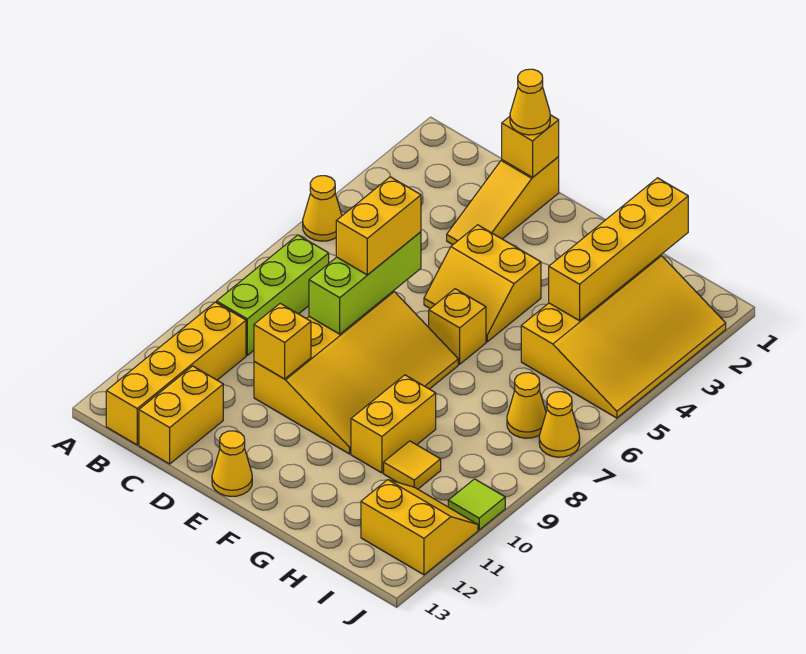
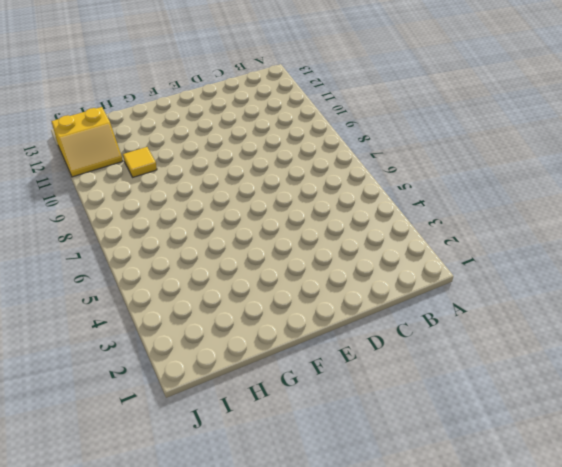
none -> yellow cone A5 level 1
none -> lime brick B7:B9 level 1
none -> yellow brick B10:B13 level 1

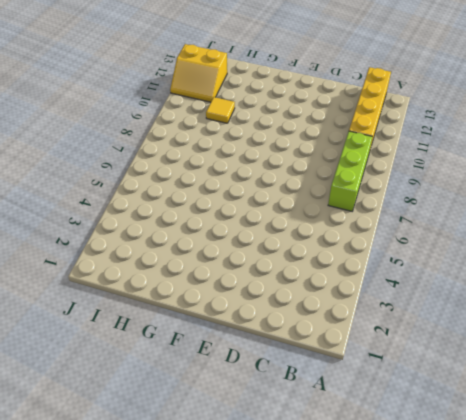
none -> yellow cone A5 level 1
none -> yellow brick C12:C13 level 1
none -> yellow slope D1:D3 level 1 top 1

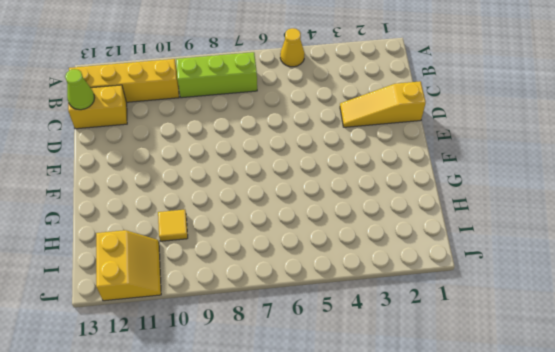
lime cone C13 level 2 -> none
none -> yellow slope D7:F10 level 1 top D
none -> yellow slope E4:F5 level 1 top 4
none -> yellow cone E13 level 1

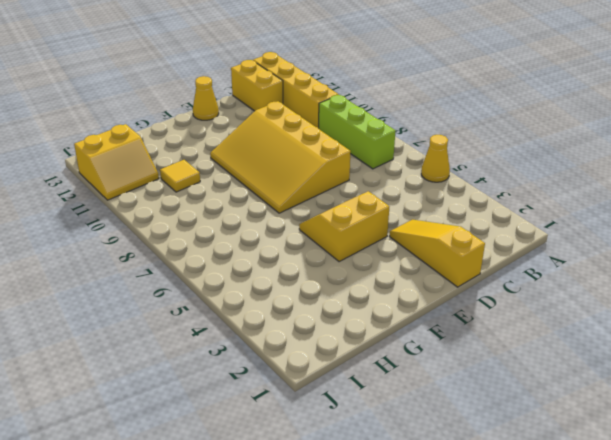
none -> yellow brick F6 level 1
none -> yellow brick G9:G10 level 1
none -> yellow slope H2:J5 level 1 top H

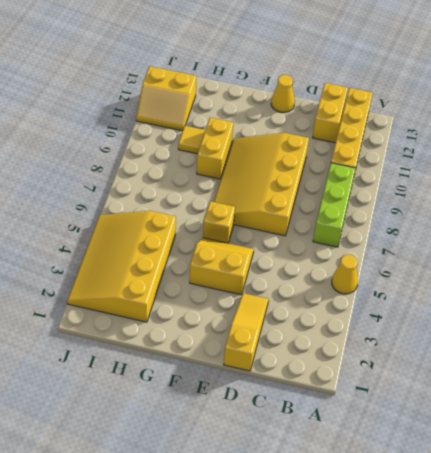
none -> yellow cone I7 level 1
none -> yellow cone J7 level 1
none -> lime tile J10 level 1

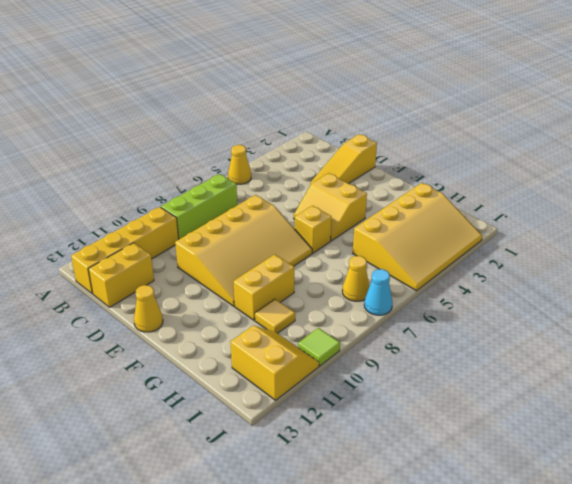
cyan cone J7 level 1 -> yellow cone J7 level 1
none -> yellow brick D1 level 2
none -> lime brick D6:D8 level 2
none -> yellow brick D10 level 2

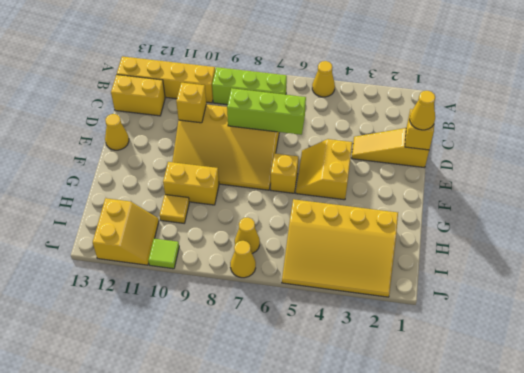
none -> yellow brick H1:H4 level 2
none -> yellow brick D6:D7 level 3

